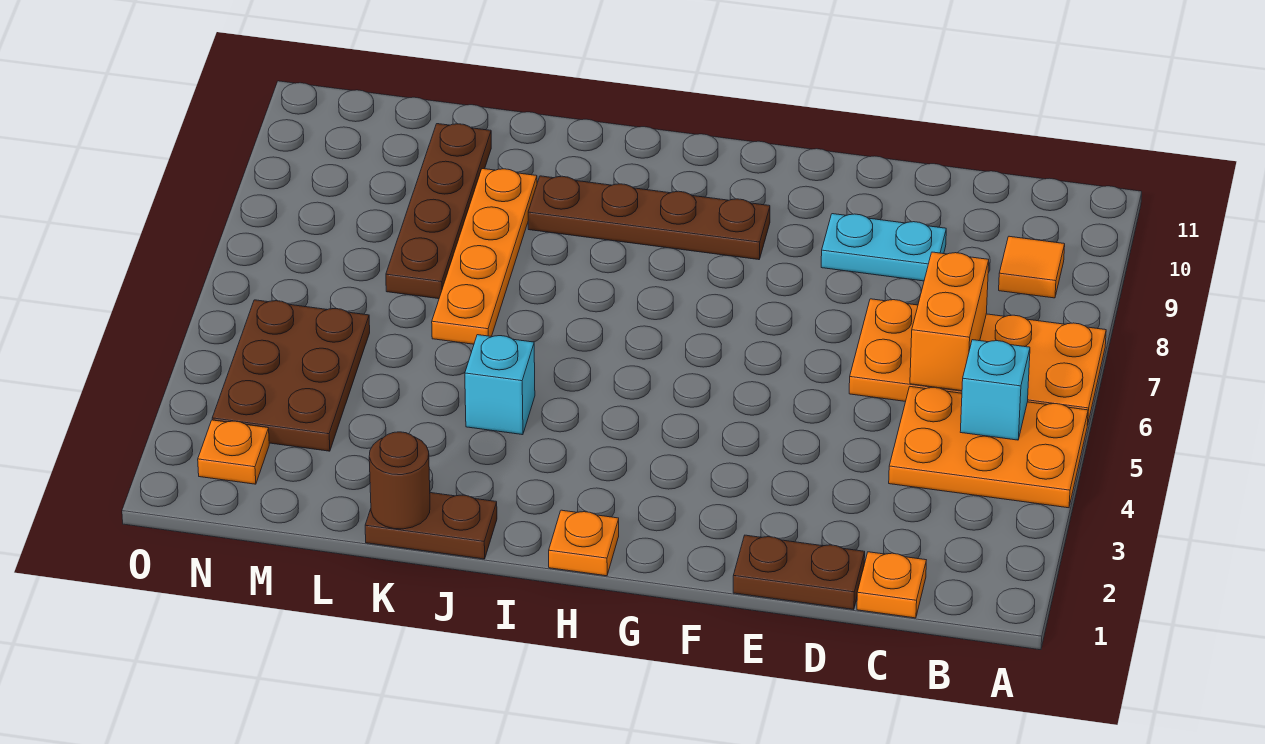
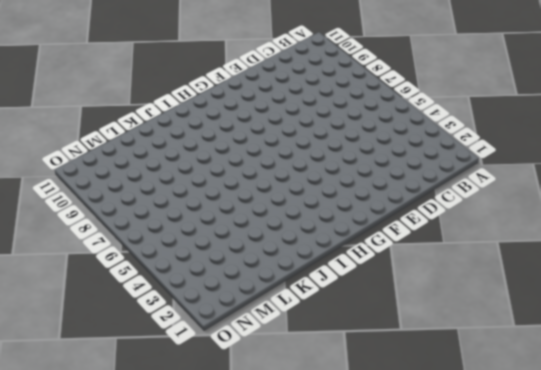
none -> orange plate A4:C5 level 1
none -> orange plate A6:D7 level 1
none -> orange tile B9 level 1

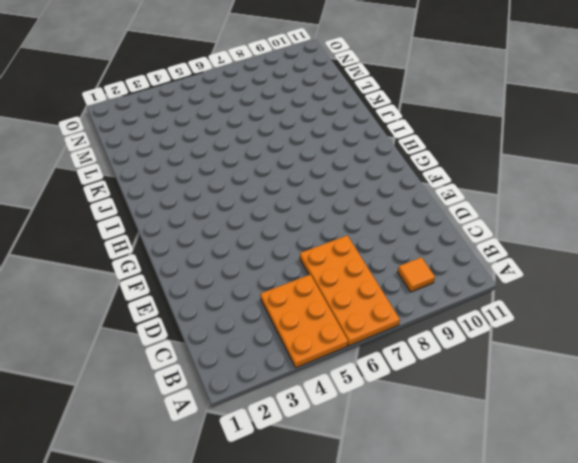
none -> orange plate C1 level 1
none -> brown plate D1:E1 level 1
none -> cyan plate D9:E9 level 1

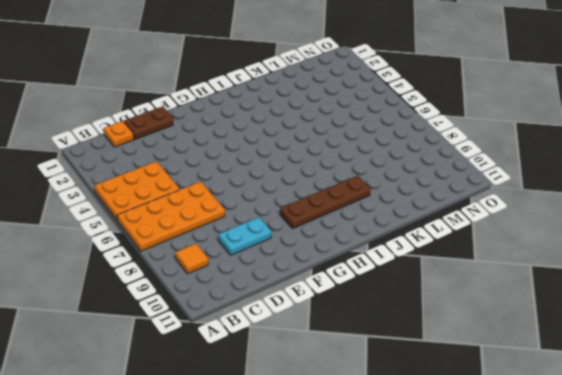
none -> orange plate H1 level 1
none -> brown plate J1:K1 level 1
none -> cyan brick J4 level 1

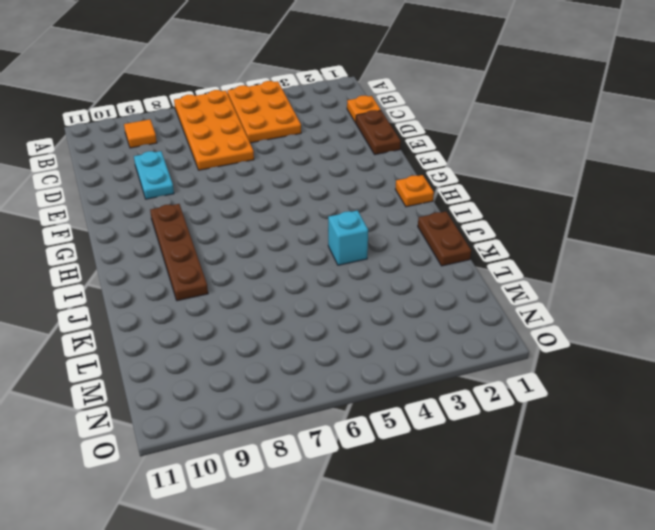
none -> orange plate K6:K9 level 1
none -> brown plate L7:L10 level 1
none -> brown plate M3:N5 level 1

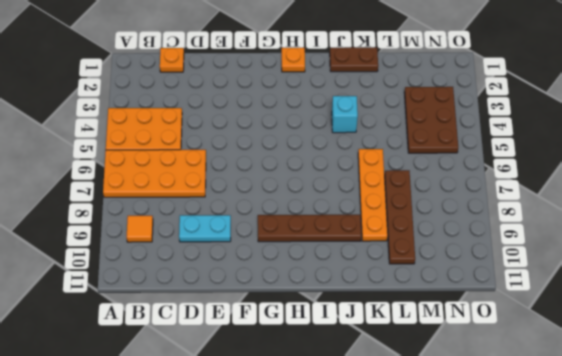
none -> brown plate D1:E1 level 1
none -> orange plate N2 level 1
none -> cyan brick B5 level 2

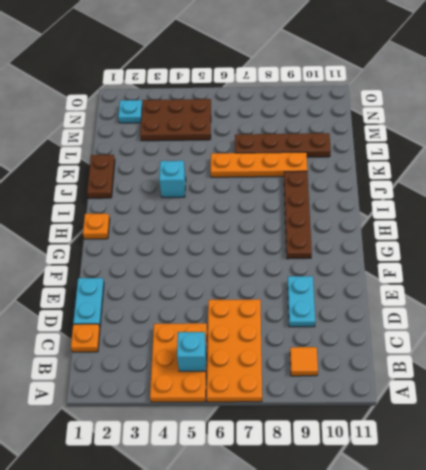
cyan plate D1:E1 level 1 -> brown plate D1:E1 level 1
cyan plate N2 level 1 -> orange plate N2 level 1
none -> orange brick C6:C7 level 2
none -> brown round brick K1 level 2

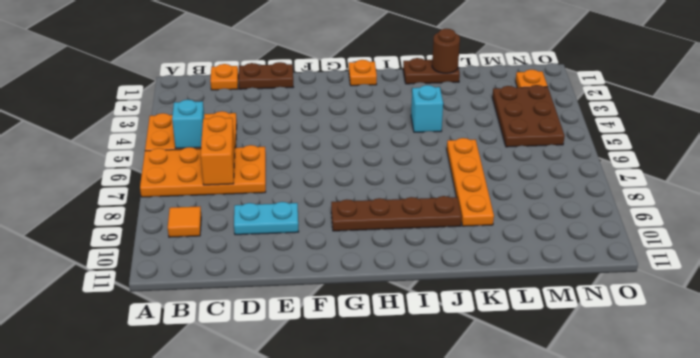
none -> brown plate L7:L10 level 1

